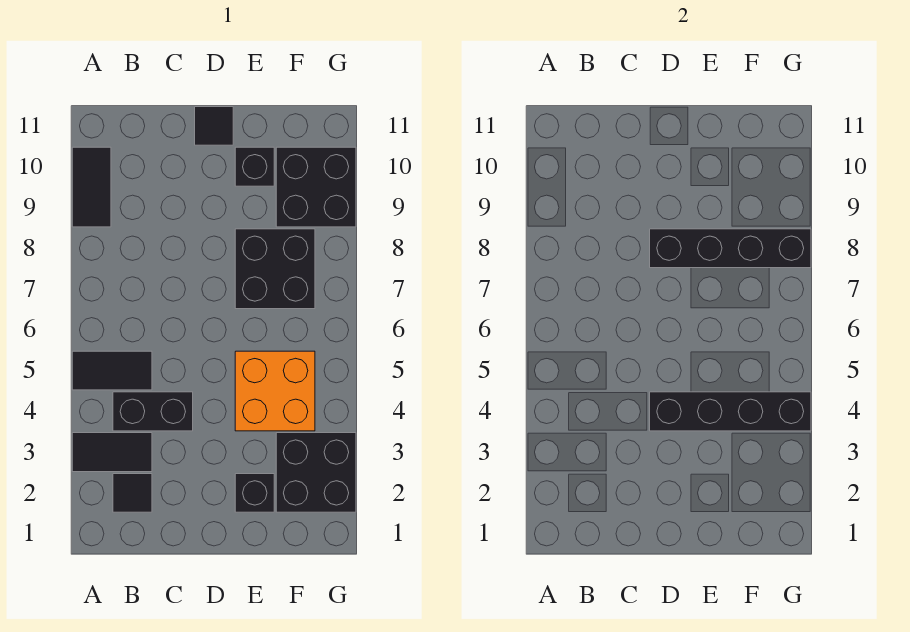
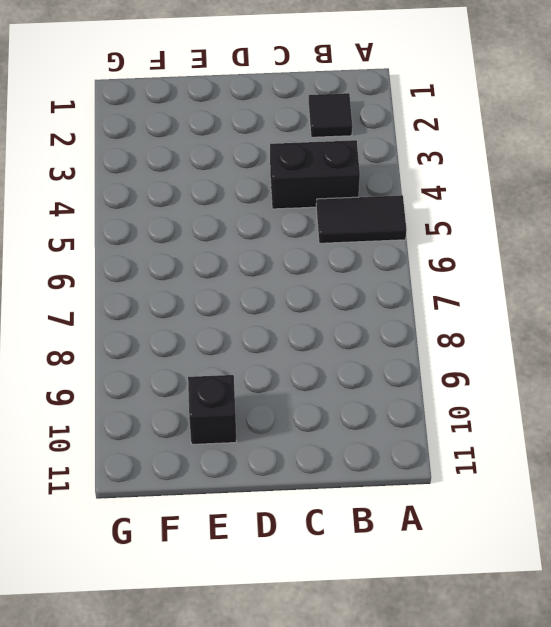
none -> black tile A3:B3 level 1
none -> black tile A9:A10 level 1
none -> black tile D11 level 1

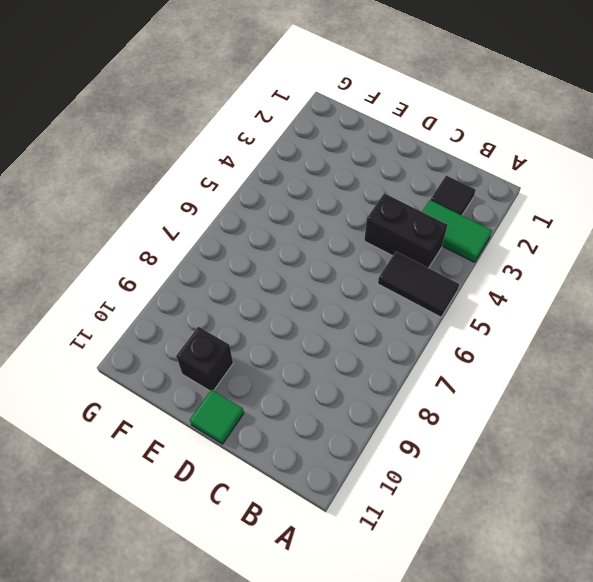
green tile A3:B3 level 1 -> black tile A3:B3 level 1
green tile D11 level 1 -> black tile D11 level 1
none -> black tile A9:A10 level 1
none -> black brick E2 level 1
none -> orange brick E4:F5 level 1

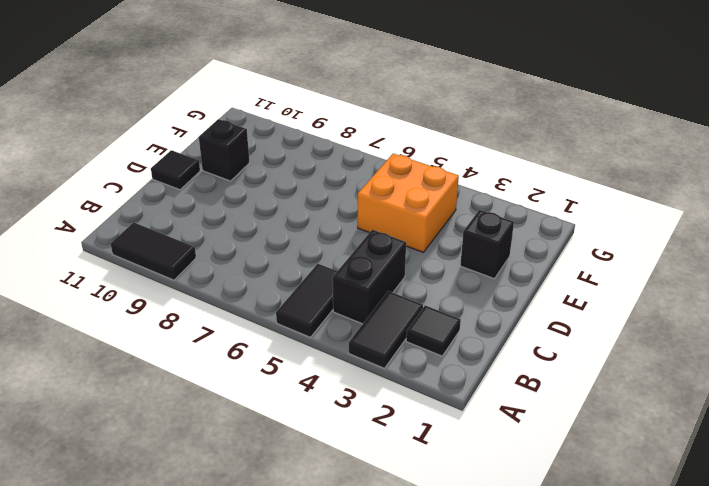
none -> black brick E7:F8 level 1
none -> black brick F2:G3 level 1
none -> black brick F9:G10 level 1

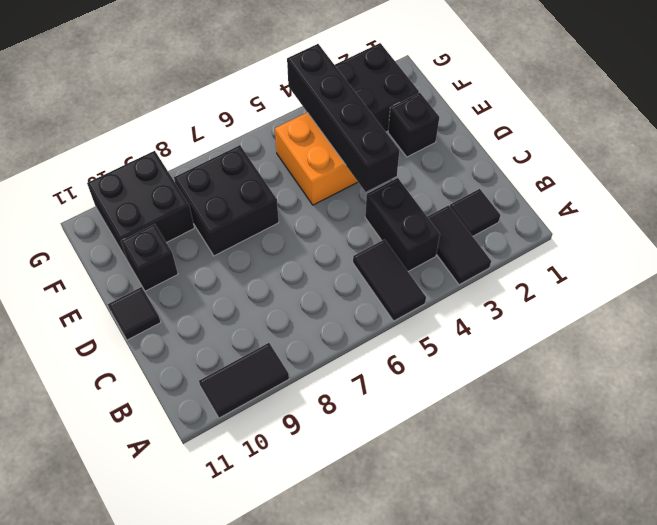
none -> black brick D8:G8 level 2

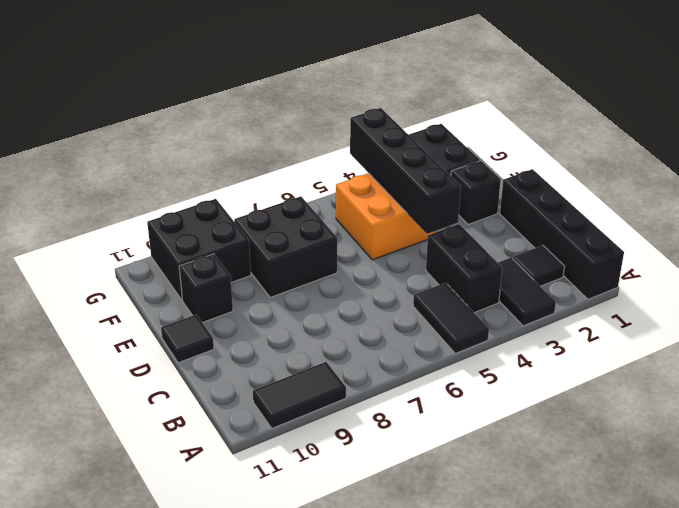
black brick A1:D1 level 1 -> black brick D8:G8 level 2

